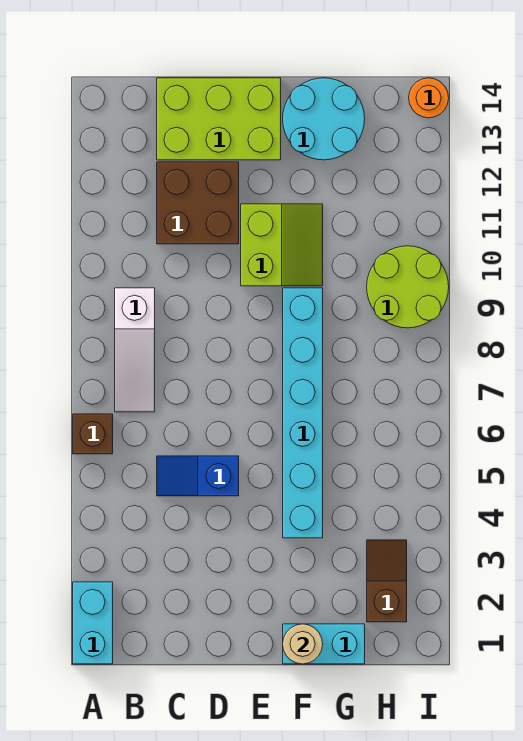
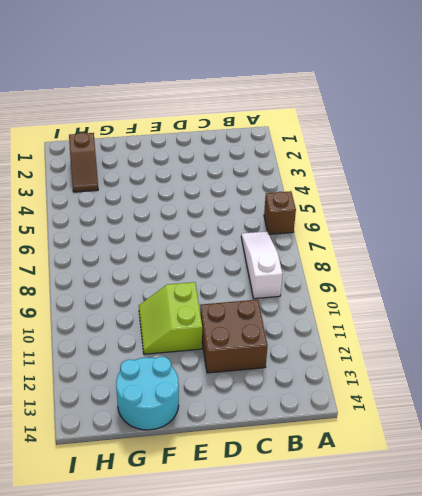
none -> cyan brick A1:A2 level 1
none -> blue slope C5:D5 level 1 top D
none -> lime brick C13:E14 level 1

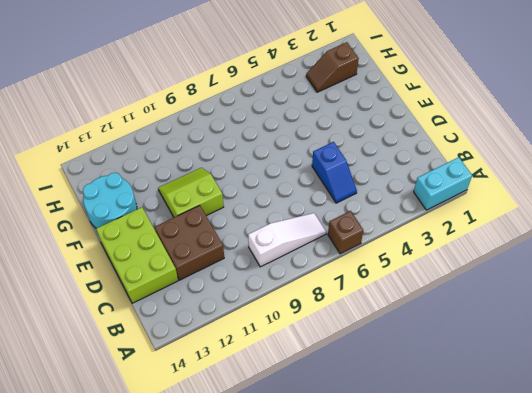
none -> cyan brick F1:G1 level 1
none -> cyan brick F4:F9 level 1
none -> lime round brick H9:I10 level 1

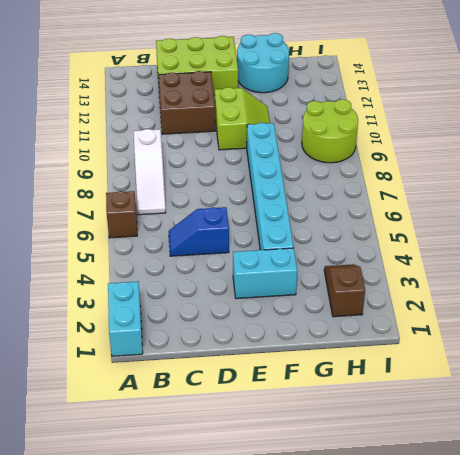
cyan brick E3:F3 level 1 -> cyan brick F1:G1 level 1
none -> orange round brick I14 level 1
none -> tan round brick F1 level 2

